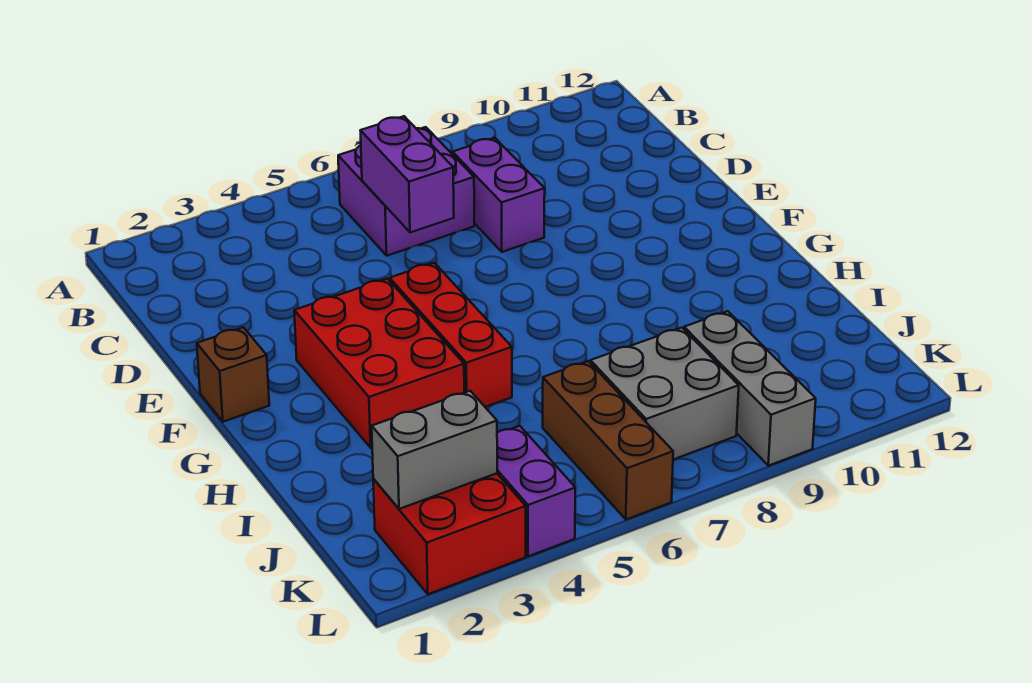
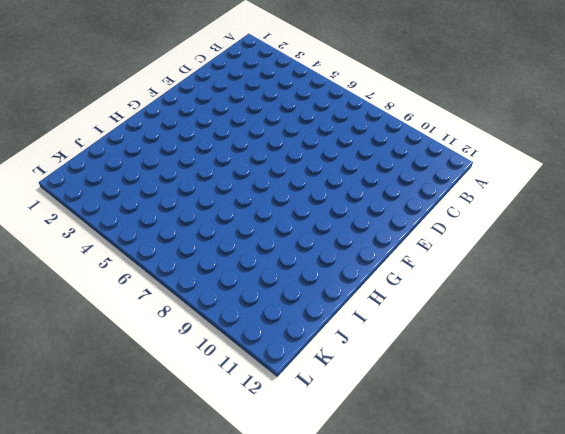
none -> purple brick B6:C7 level 1
none -> purple brick C8:D8 level 1
none -> brown brick F1 level 1

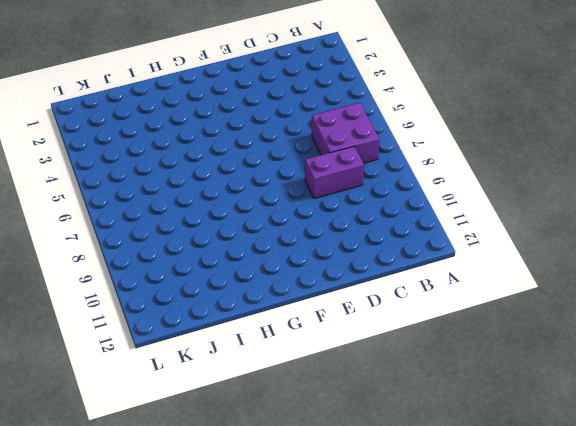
none -> brown brick F1 level 1
none -> red brick F3:H4 level 1
none -> red brick F5:H5 level 1

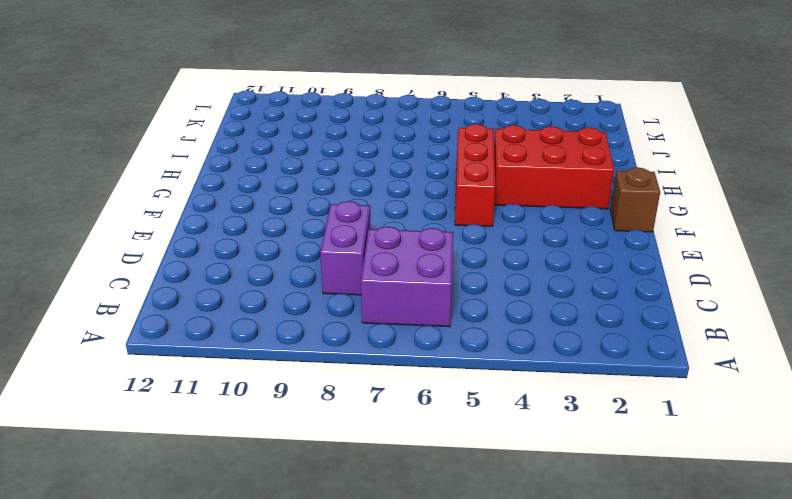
red brick G2:H4 level 1 -> red brick F3:H4 level 1
none -> brown brick J6:L6 level 1
none -> grey brick J7:K8 level 1
none -> grey brick J9:L9 level 1

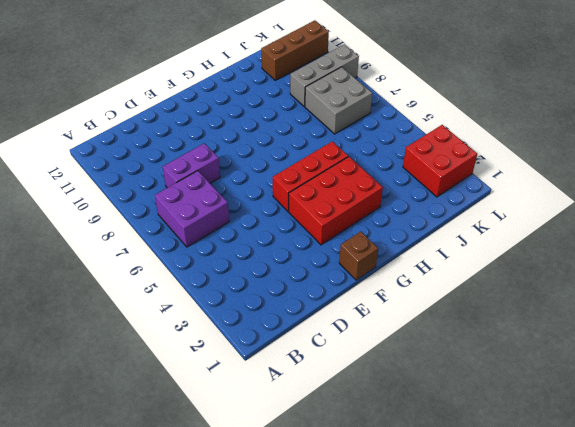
brown brick J11:L11 level 1 -> brown brick J6:L6 level 1
none -> purple brick K4:L4 level 1
none -> purple brick C6:D6 level 2
none -> grey brick K2:K3 level 2

